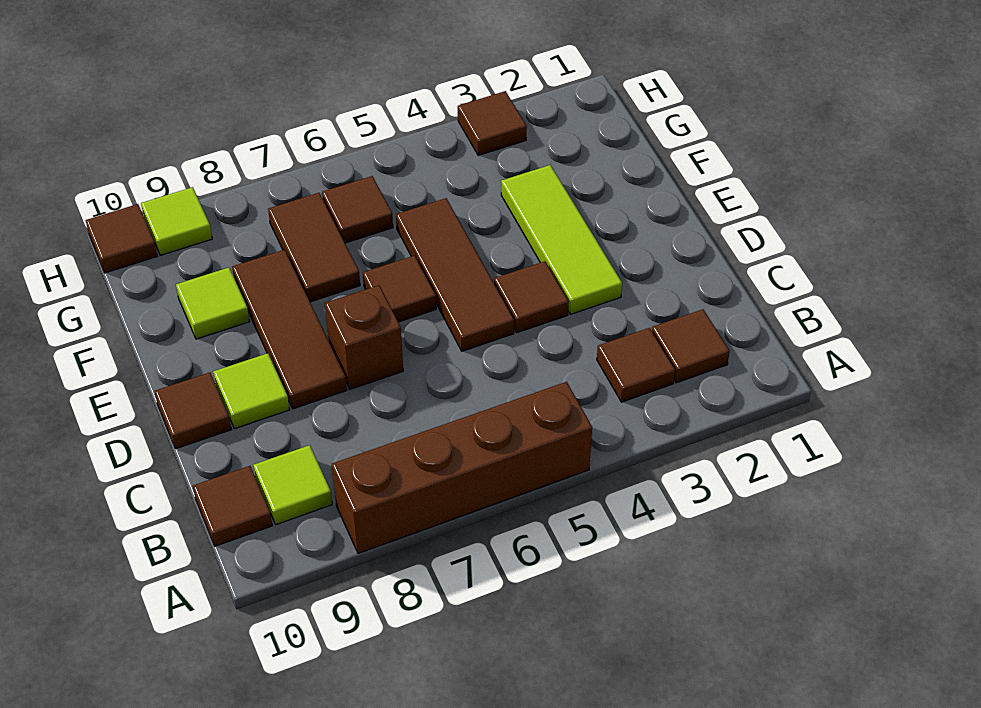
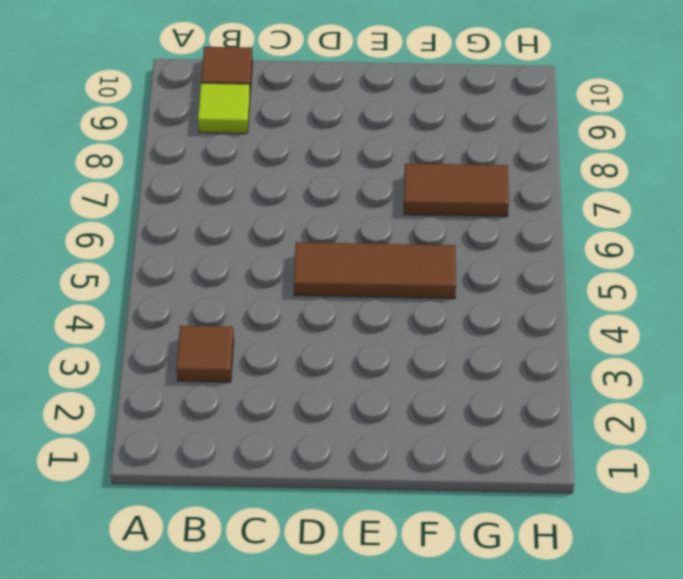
none -> brown brick A5:A8 level 1
none -> brown tile B2 level 1
none -> lime tile D3:F3 level 1

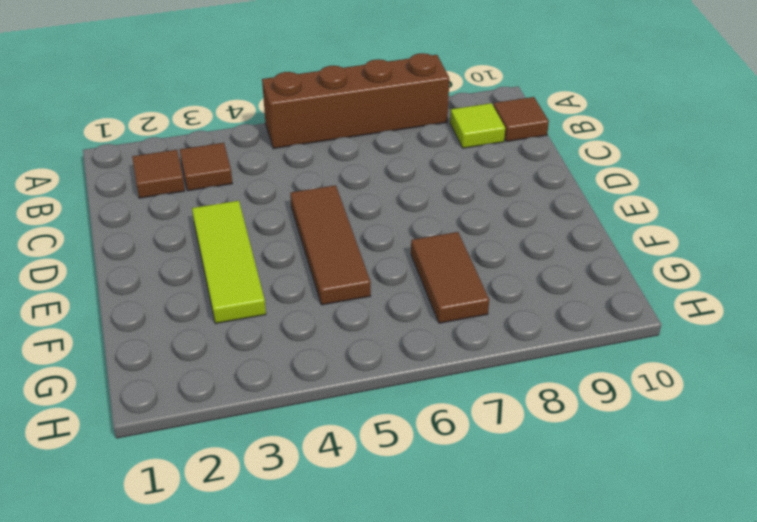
none -> brown tile D4 level 1
none -> brown brick D7 level 1
none -> brown tile D8:F8 level 1

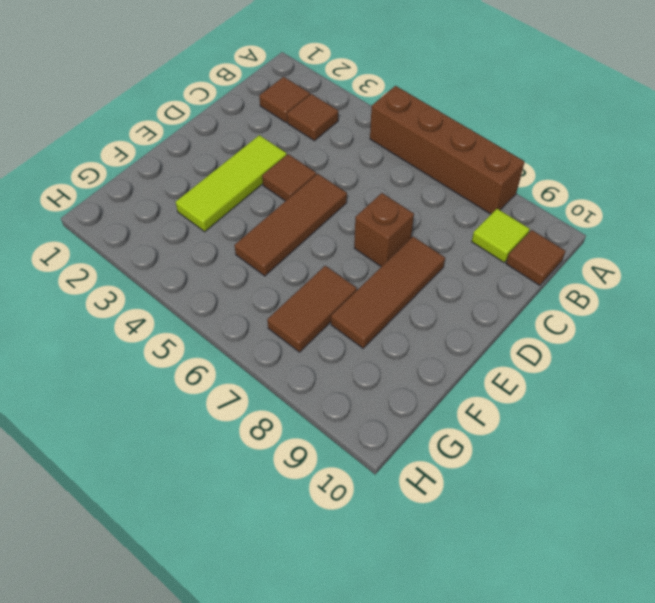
none -> lime tile D9 level 1
none -> brown tile D10 level 1
none -> brown tile E6 level 1

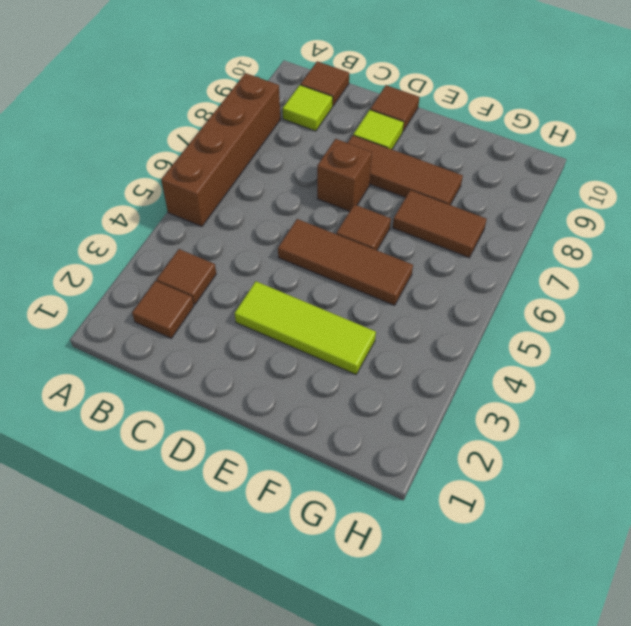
none -> brown tile D4 level 1
none -> lime tile F9 level 1
none -> brown tile G6 level 1

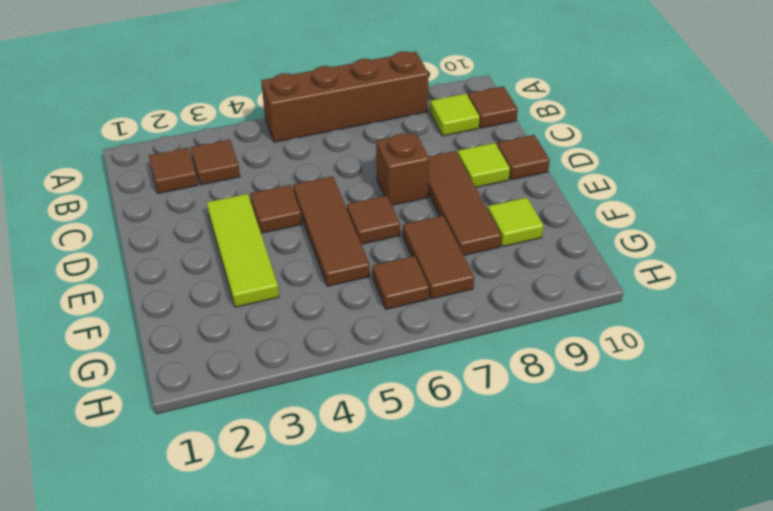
none -> brown tile H3 level 1
none -> lime tile H9 level 1
none -> brown tile H10 level 1

